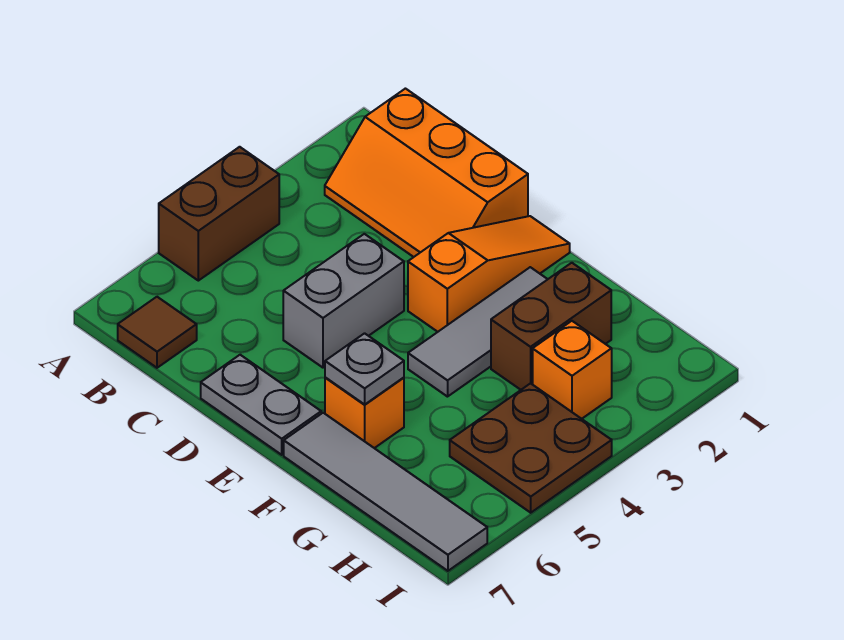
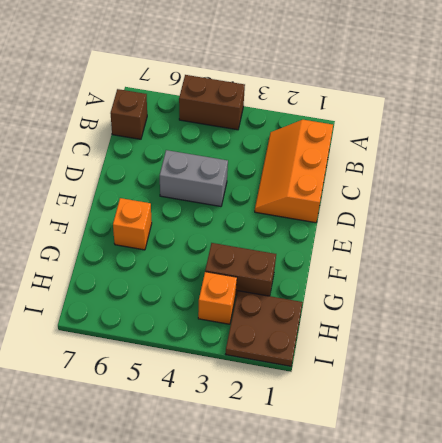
brown brick B7 level 1 -> brown tile B7 level 1
brown plate H1:I2 level 1 -> brown plate H4:I5 level 1
none -> grey plate D7:E7 level 1
none -> orange slope E1:E3 level 1 top 3
none -> grey tile F2:F4 level 1

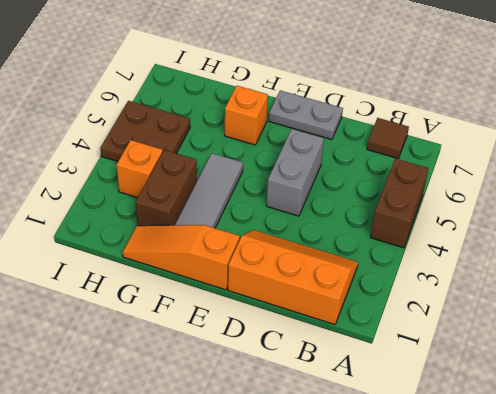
orange slope E1:G1 level 1 top E -> orange slope E1:E3 level 1 top 3
none -> grey tile F7:I7 level 1
none -> grey plate F6 level 2

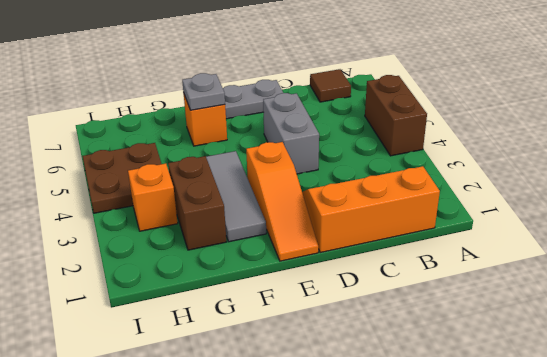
none -> grey tile F7:I7 level 1

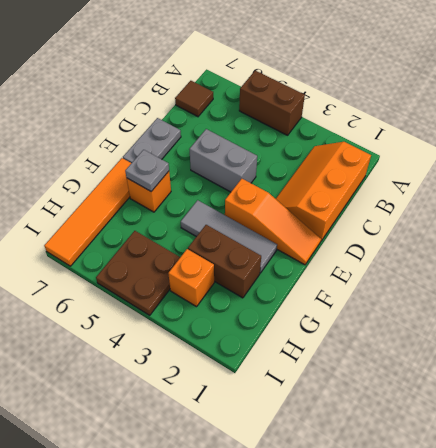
orange tile F7:I7 level 1 -> grey tile F7:I7 level 1

